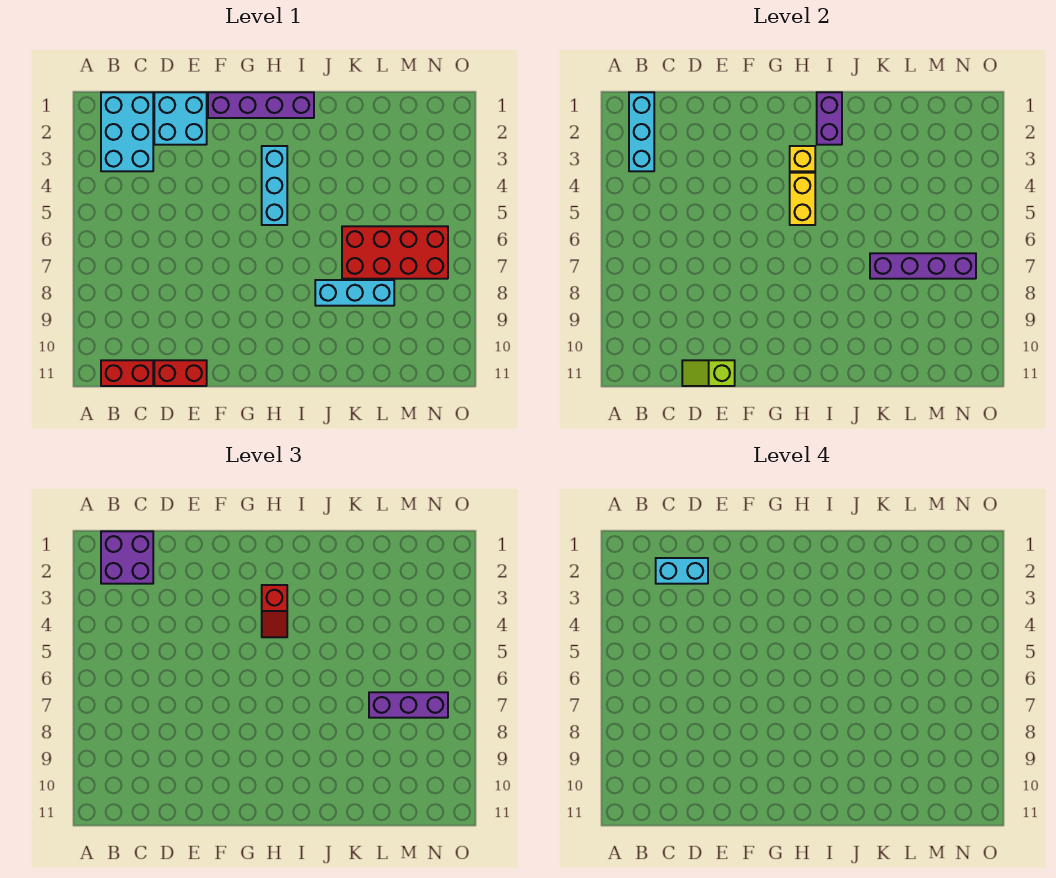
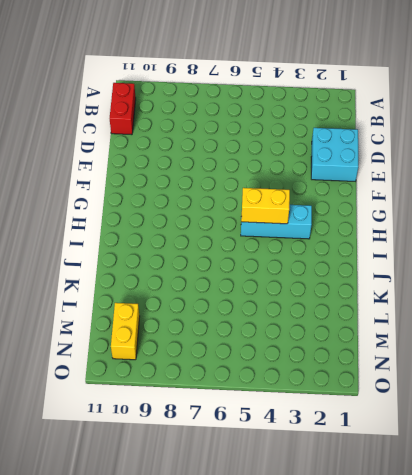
yellow brick M10:N10 level 1 -> none
none -> cyan brick B1:C3 level 1
none -> red brick D11:E11 level 1
none -> purple brick F1:I1 level 1

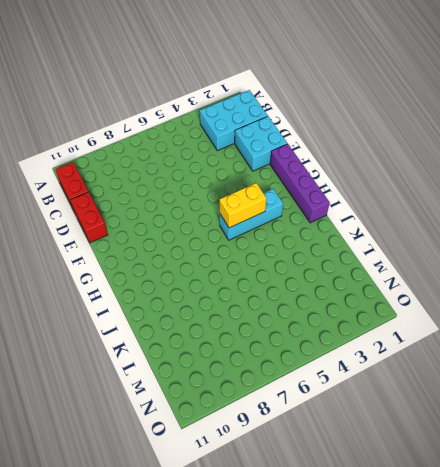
none -> cyan brick J8:L8 level 1
none -> red brick K6:N7 level 1
none -> cyan brick B1:B3 level 2

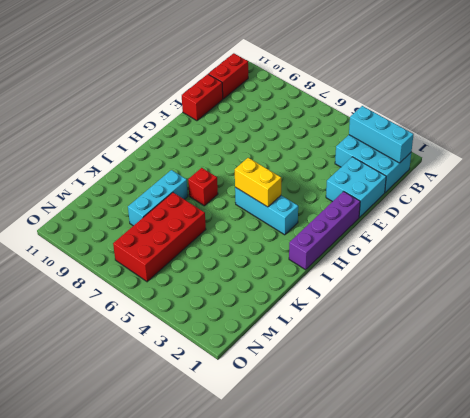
red brick I7 level 1 -> none
none -> lime slope D11:E11 level 2 top E
none -> yellow brick H3 level 2
none -> purple brick I1:I2 level 2

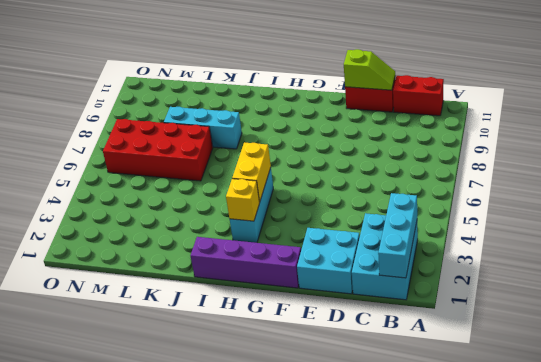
none -> purple brick I1:I2 level 2
none -> purple brick K7:N7 level 2
none -> purple brick B1:C2 level 3

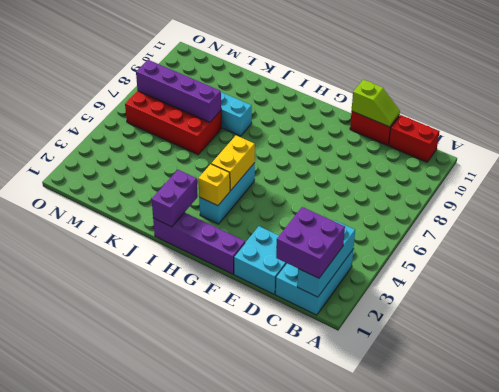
none -> red slope H3:H4 level 3 top 3
none -> purple brick L7:N7 level 3
none -> cyan brick C2:D2 level 4

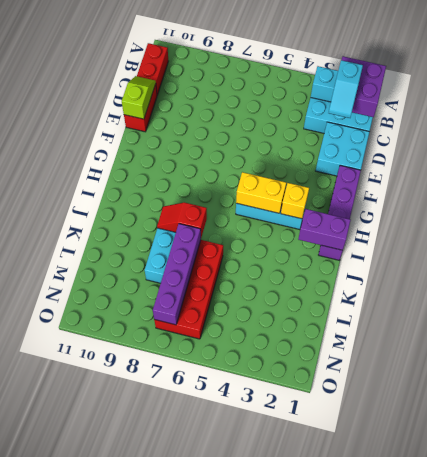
cyan slope C2:D2 level 4 top C -> cyan brick C2:D2 level 4
red slope J7:J8 level 2 top 7 -> red slope H3:H4 level 3 top 3
none -> purple brick L7:N7 level 3

